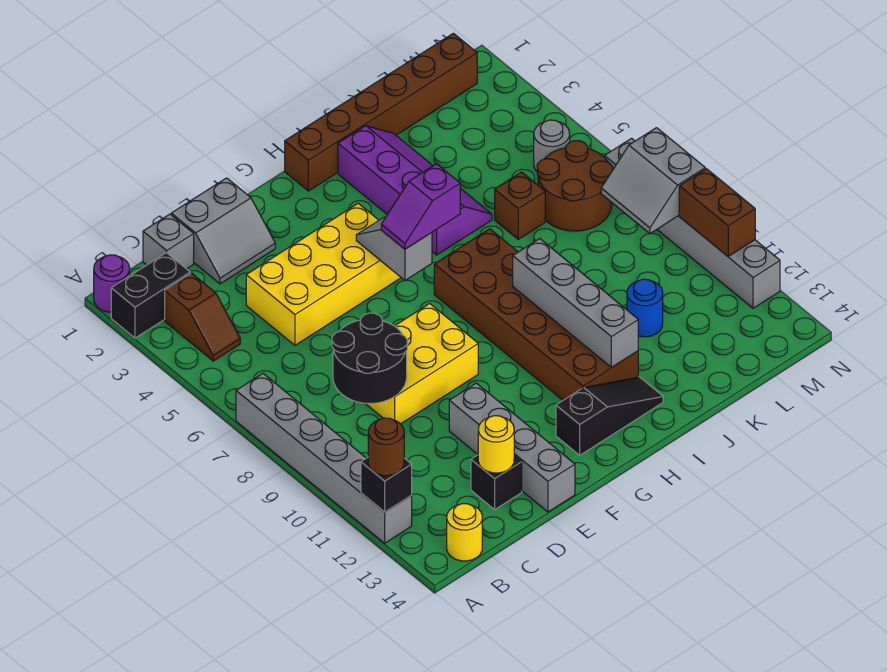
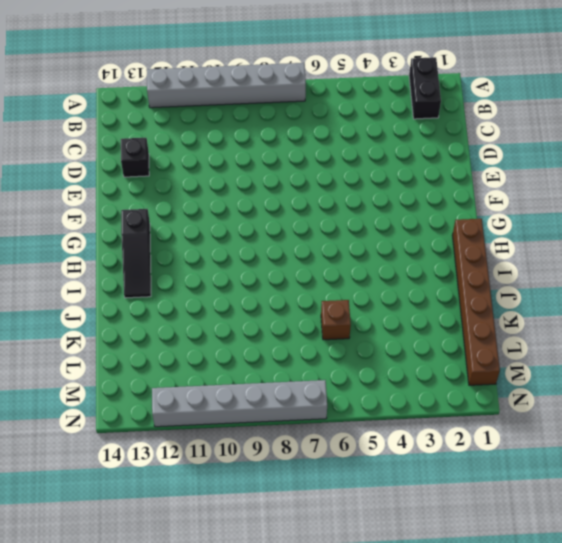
none -> purple round brick A1 level 1
none -> brown slope B3:B4 level 1 top 3
none -> yellow round brick B14 level 1

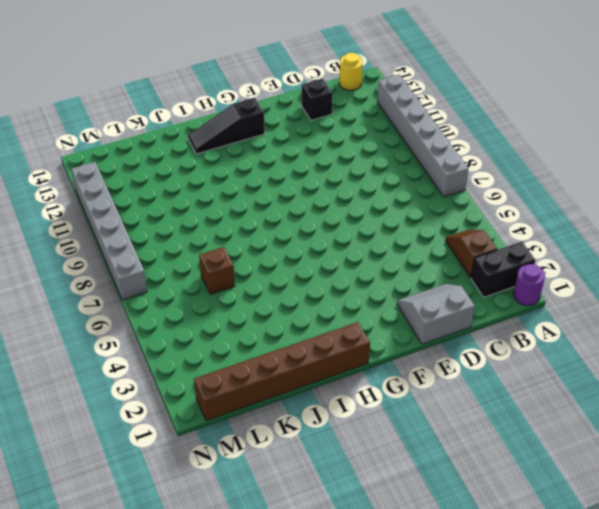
none -> grey brick C1 level 1
none -> yellow brick D4:G5 level 1
none -> yellow brick D8:F9 level 1

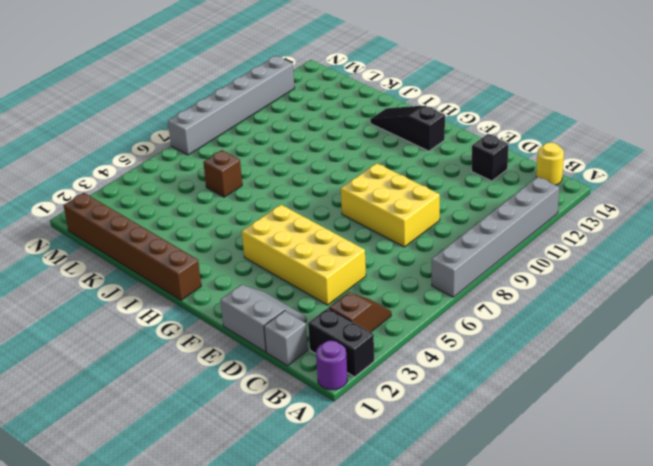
none -> grey brick E11:E14 level 1
none -> brown brick H7:I12 level 1
none -> purple slope I2:J5 level 1 top I

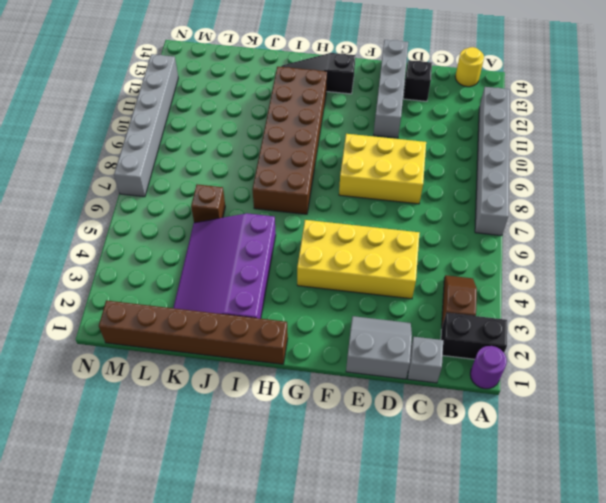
purple slope I2:K5 level 1 top I -> purple slope I2:J5 level 1 top I
none -> blue round brick K11 level 1
none -> brown round brick L6:M7 level 1
none -> grey round brick M5 level 1

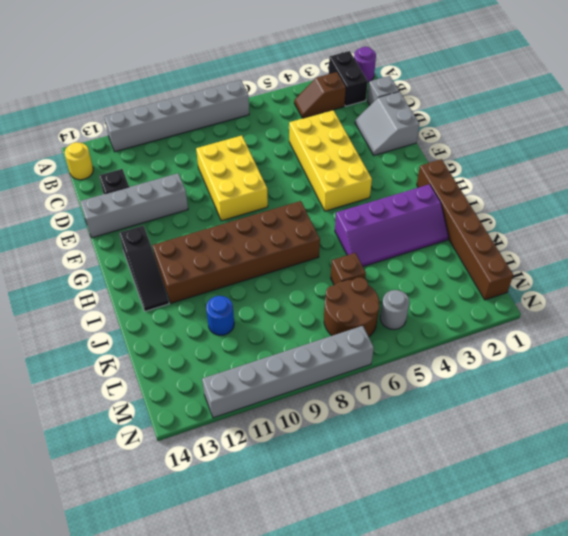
none -> black brick A12 level 2
none -> black round brick C8:D9 level 2
none -> yellow round brick D13 level 2

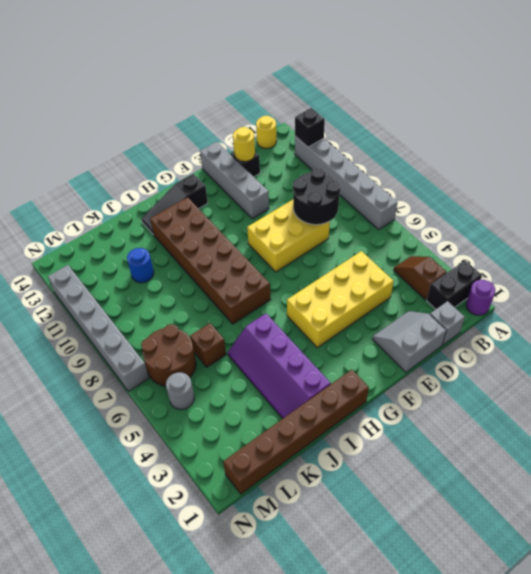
none -> grey slope G5:G6 level 2 top 6
none -> grey brick I9:I12 level 2
none -> grey slope M8:N9 level 2 top N

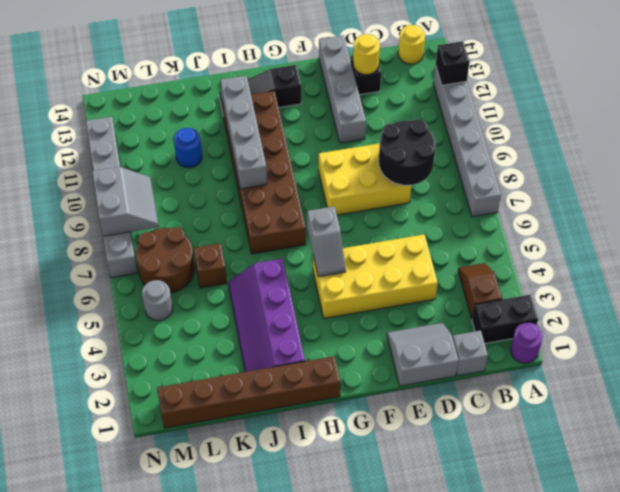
none -> brown brick N10:N11 level 2
none -> brown round brick A12 level 3
none -> purple slope G6:H6 level 3 top H

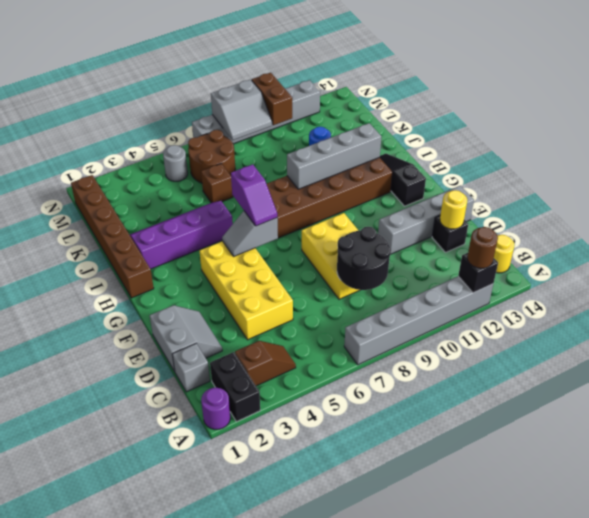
brown brick M10:N10 level 2 -> brown brick N10:N11 level 2

